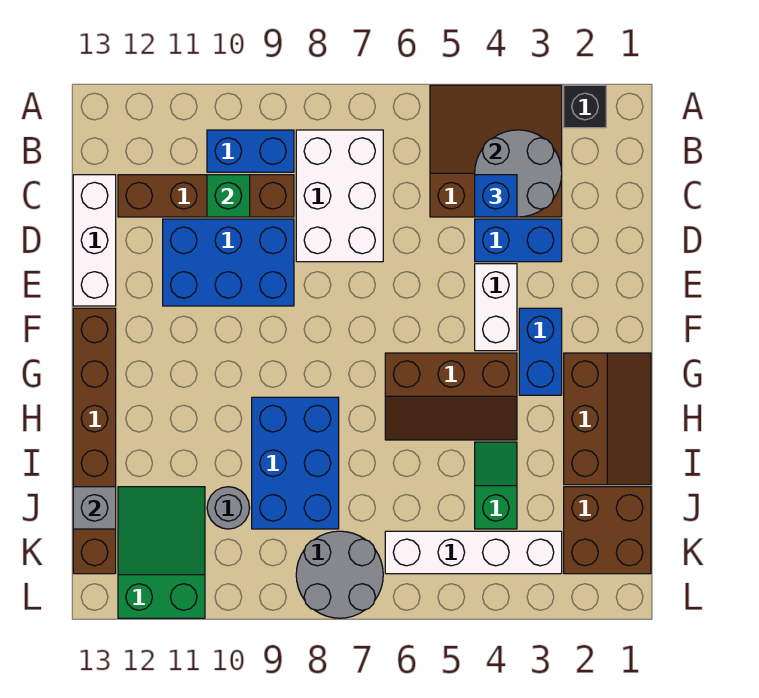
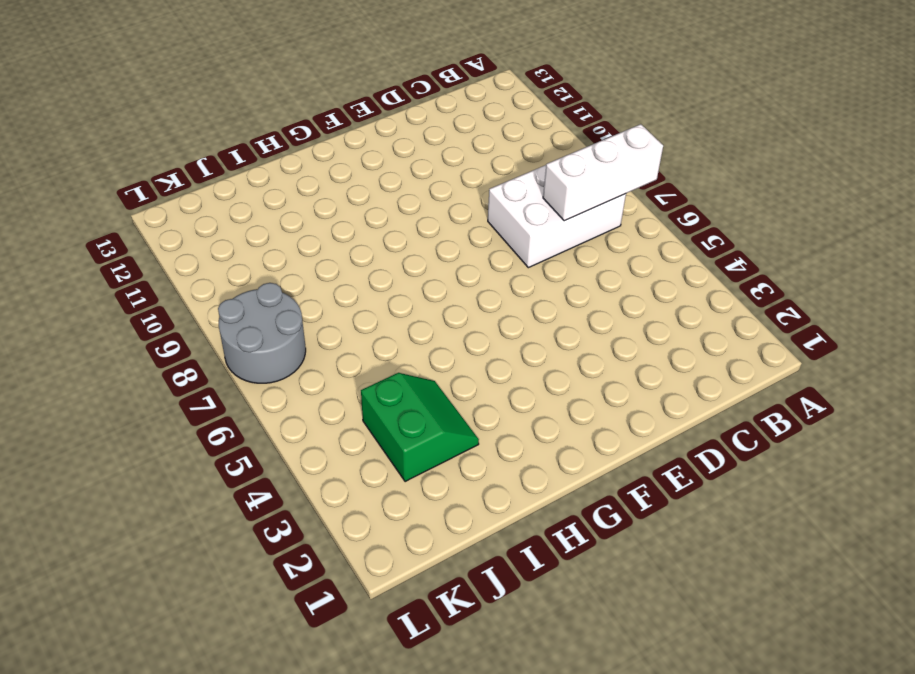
white brick A7:C7 level 2 -> white brick C13:E13 level 1
green slope I3:J4 level 1 top J -> green slope I4:J4 level 1 top J
none -> black brick A2 level 1
none -> brown slope A3:C5 level 1 top C
none -> blue brick B9:B10 level 1

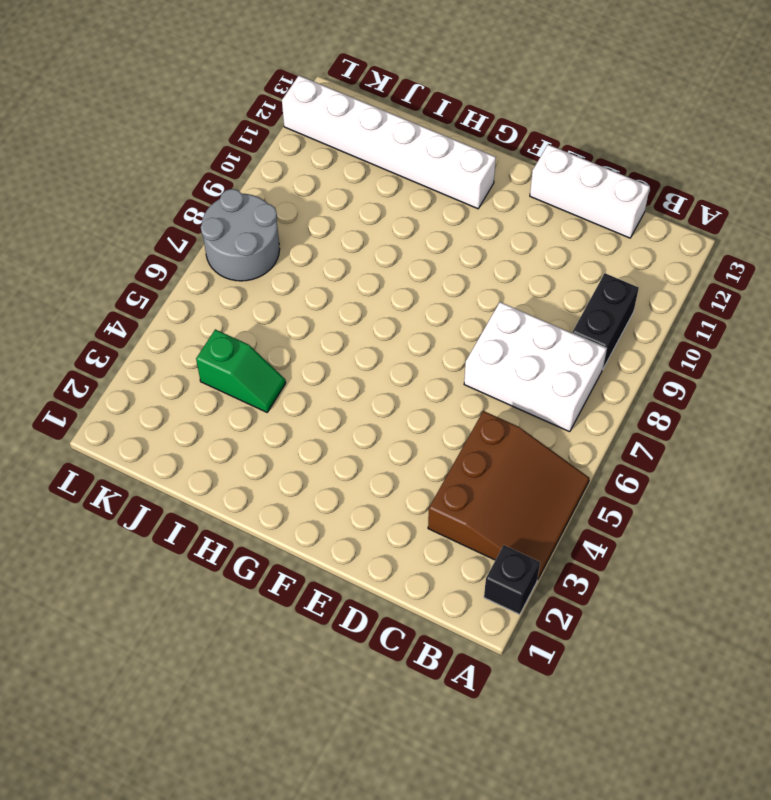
black brick B9:B10 level 1 -> blue brick B9:B10 level 1
white brick G12:L12 level 1 -> green slope J11:L12 level 1 top L
none -> brown brick C9:C12 level 1
none -> blue brick D3:D4 level 1
none -> blue brick D9:E11 level 1

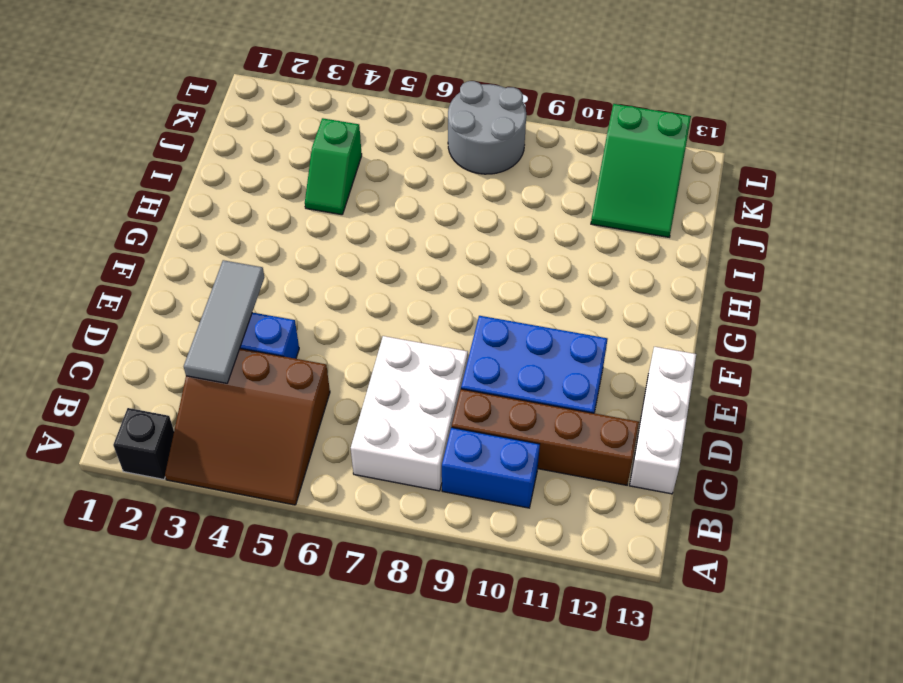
grey tile C3:E3 level 2 -> grey round brick B3:C4 level 2
none -> white brick E4:F4 level 1
none -> blue brick F3:G3 level 1
none -> brown brick F13:K13 level 1

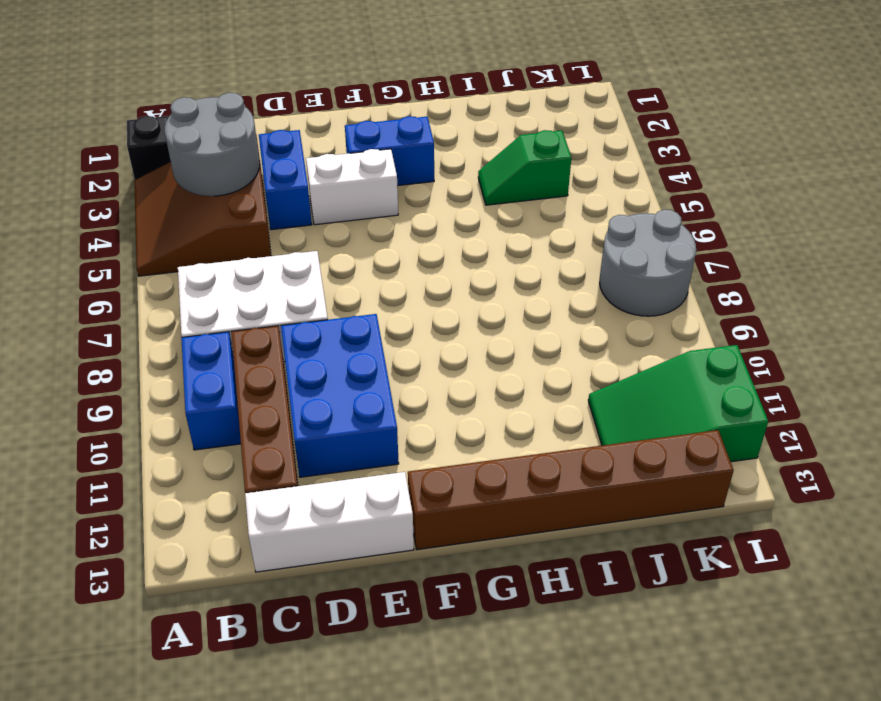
none -> brown slope G1:I2 level 1 top 2
none -> brown slope G4:H6 level 1 top G
none -> blue brick H8:J9 level 1

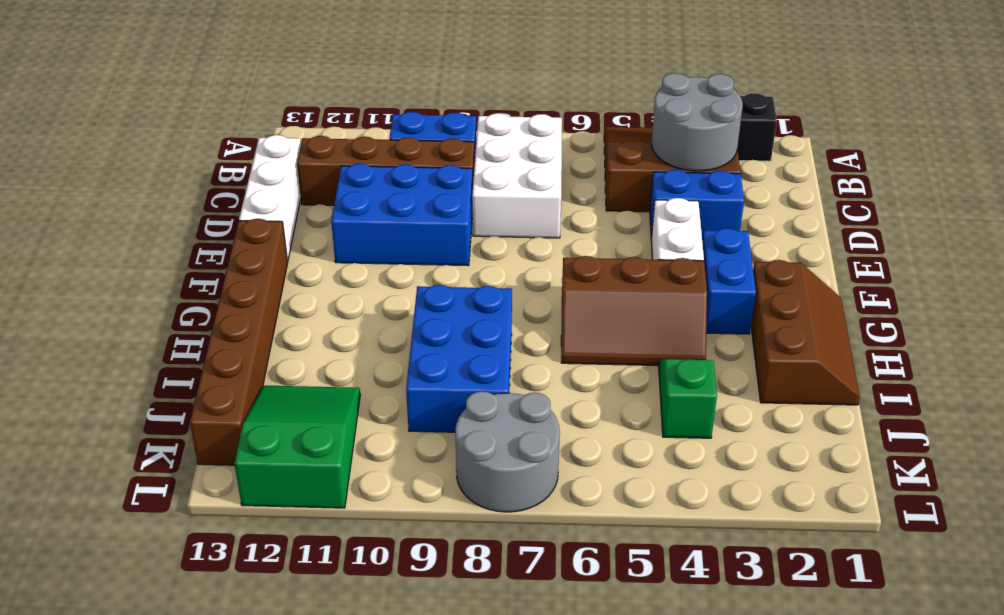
none -> brown brick J1:K2 level 1
none -> grey round brick J10 level 1
none -> white brick K3:K6 level 1

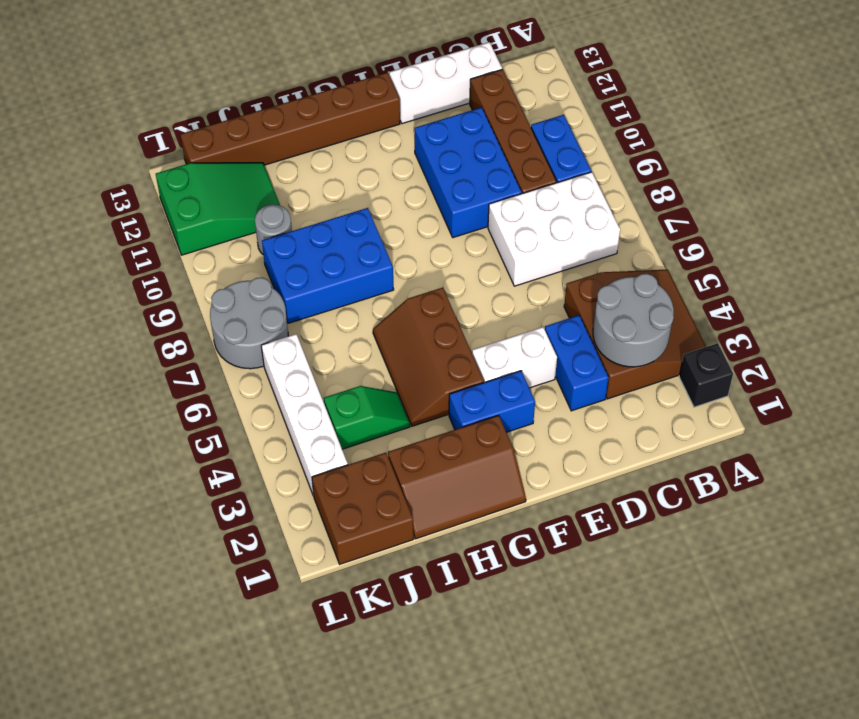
none -> green brick C10 level 2
none -> grey brick J13 level 2
none -> blue brick C4 level 3

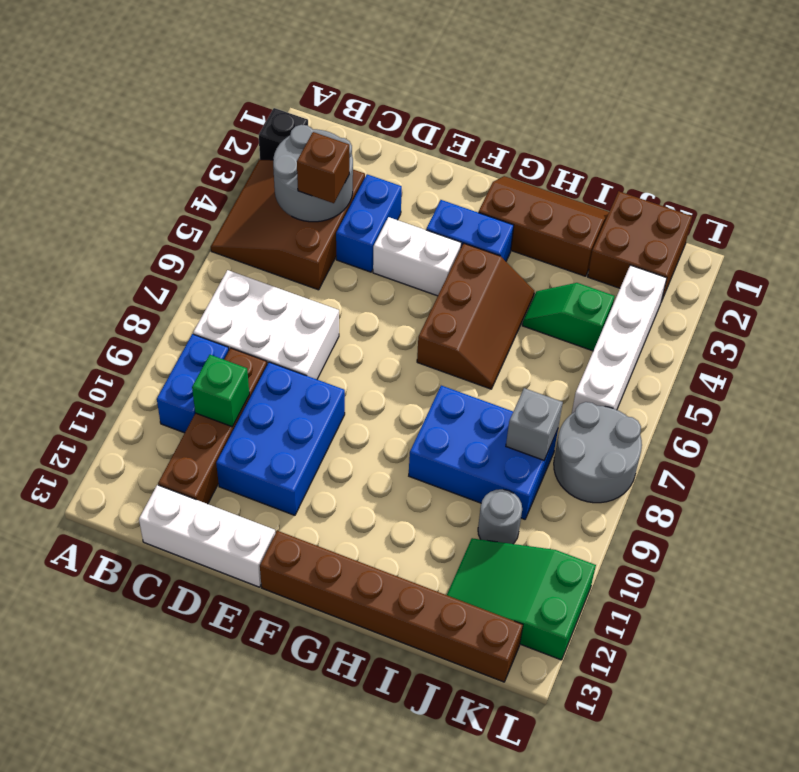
brown brick C4 level 3 -> blue brick C4 level 3
grey brick J8 level 2 -> grey brick J13 level 2

